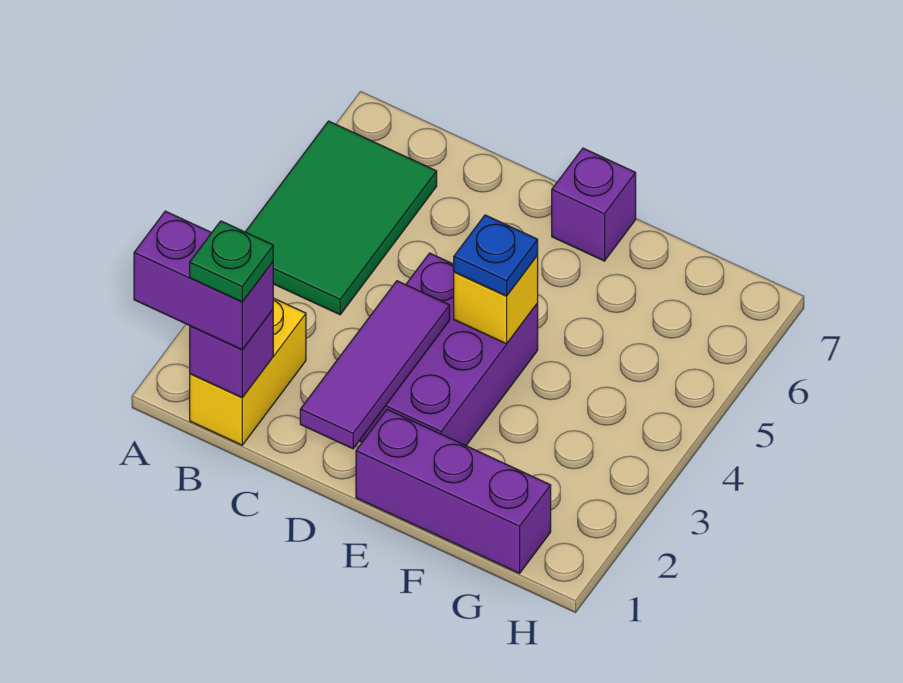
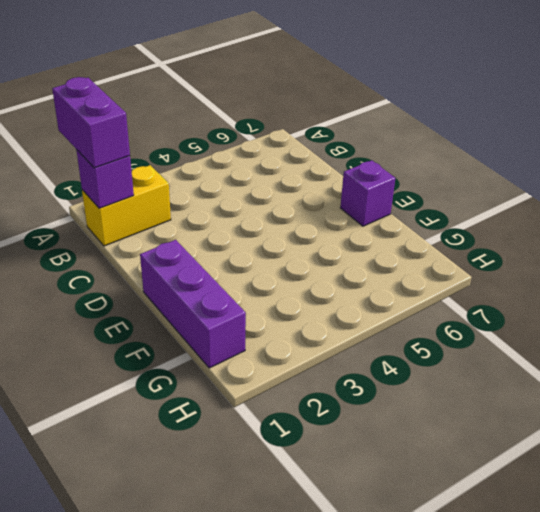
none -> green tile A4:B6 level 1
none -> purple brick D2:E4 level 1

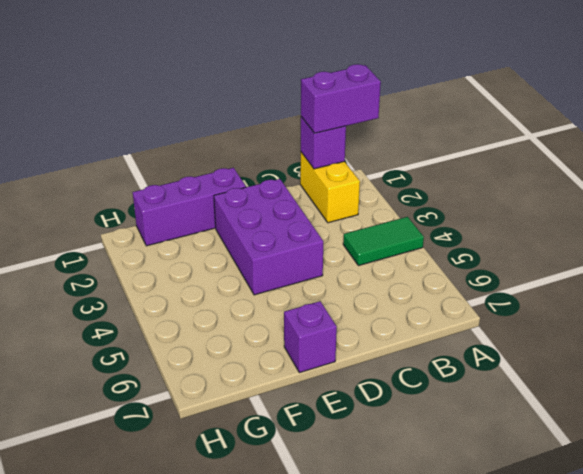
green tile A4:B4 level 1 -> green tile A4:B6 level 1
none -> purple tile D1:D3 level 2
none -> yellow brick E4 level 2

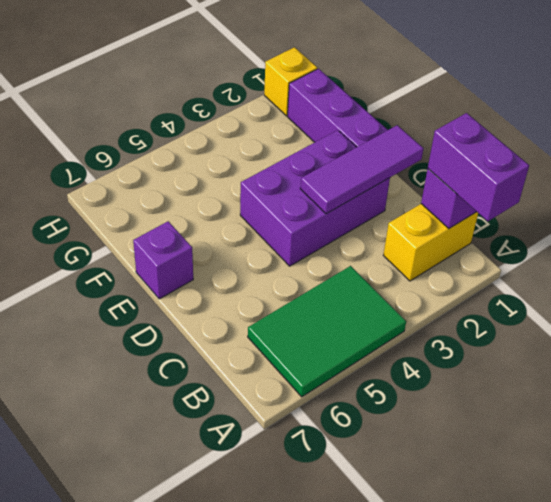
yellow brick H1 level 1 -> yellow brick E4 level 2
none -> blue plate E4 level 3
none -> green plate B1 level 4

